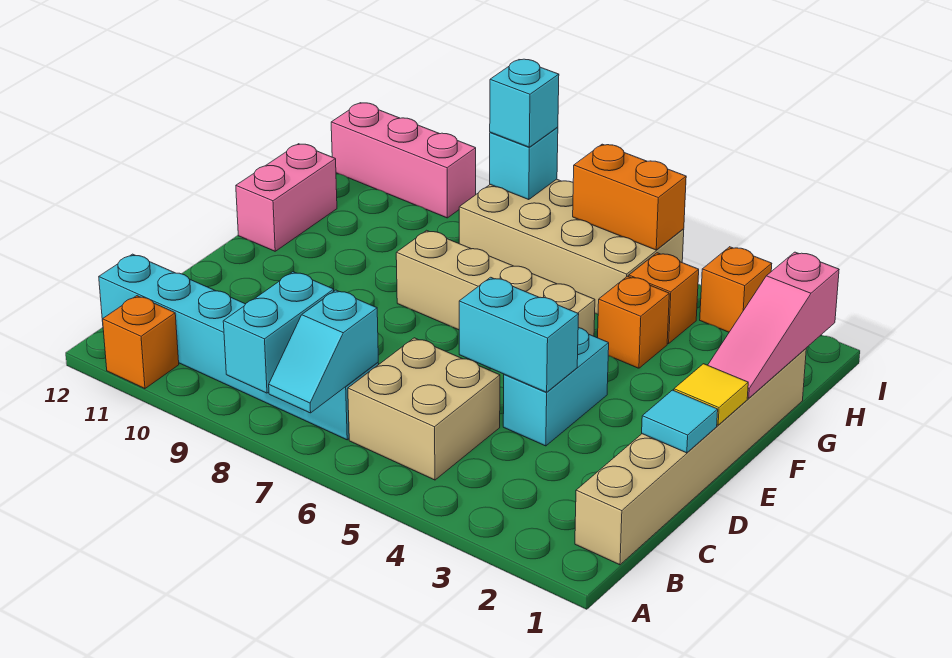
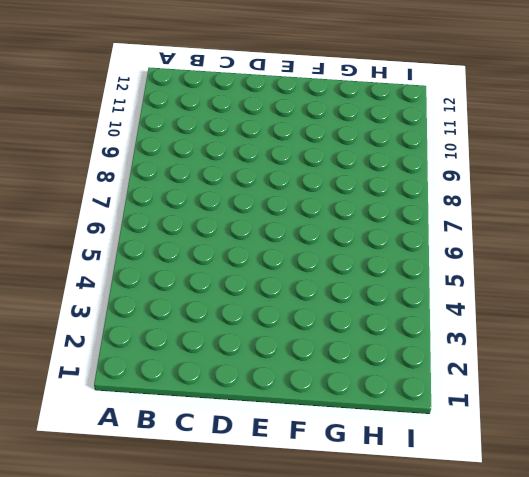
none -> orange brick A11 level 1
none -> tan brick B1:G1 level 1
none -> tan brick B5:C6 level 1

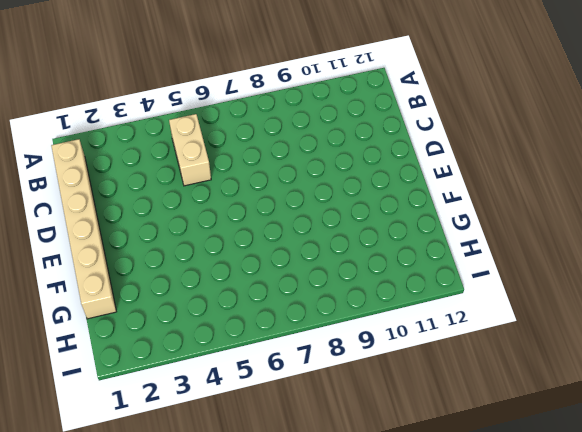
tan brick B5:C5 level 1 -> tan brick B5:C6 level 1
none -> orange brick A11 level 1
none -> cyan brick B7:B12 level 1
none -> cyan brick D4:E4 level 1

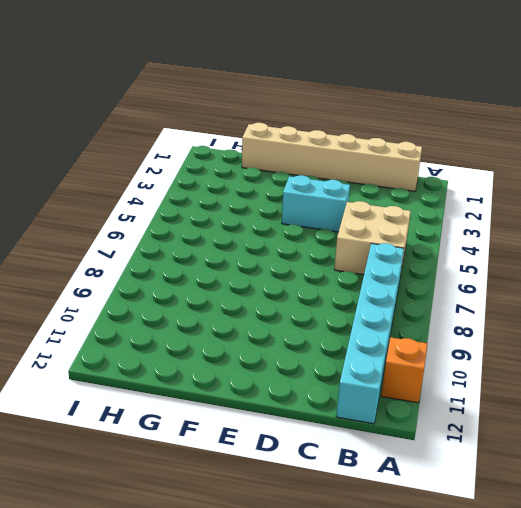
none -> tan brick F5:F8 level 1
none -> pink brick F12:G12 level 1
none -> orange brick G4 level 1

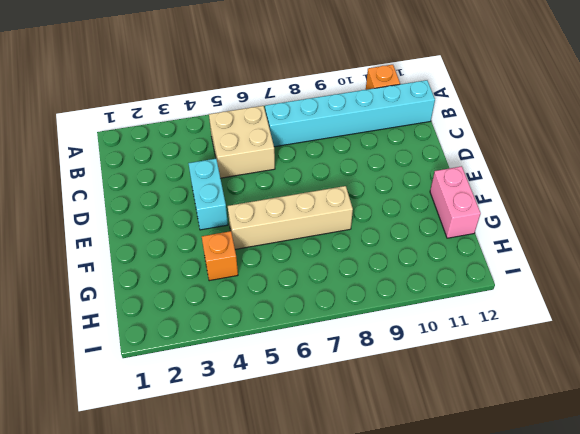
none -> tan brick B1:G1 level 1
none -> orange brick H4 level 1
none -> tan brick H5:I8 level 1

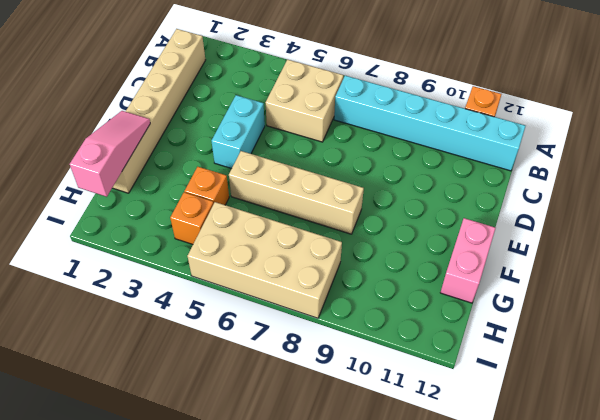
none -> orange brick I3 level 1
none -> pink brick I10:I12 level 1
none -> cyan slope A7:B7 level 2 top B

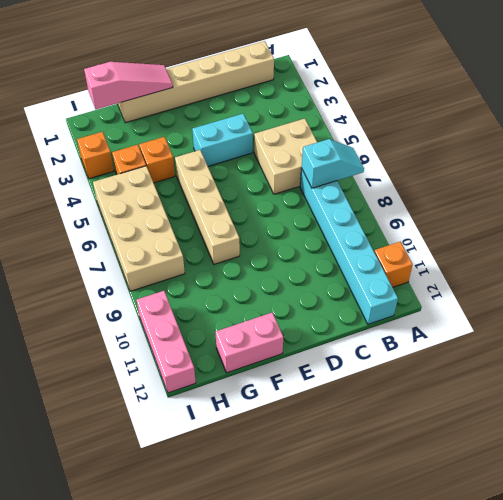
none -> cyan brick A8:B8 level 2
none -> cyan tile D1 level 2
none -> cyan brick D4:D5 level 2

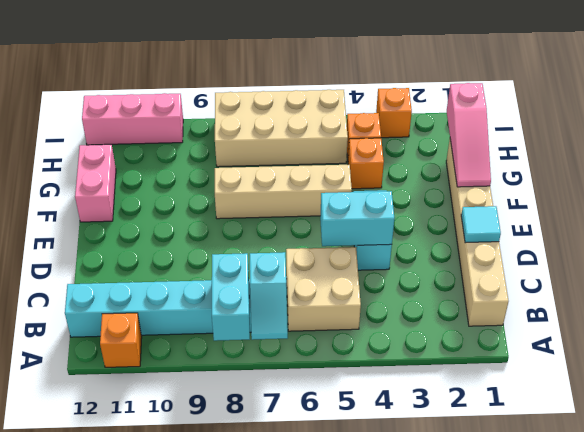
none -> yellow tile E1 level 2
none -> orange brick I5:I6 level 2
none -> cyan brick I8 level 2

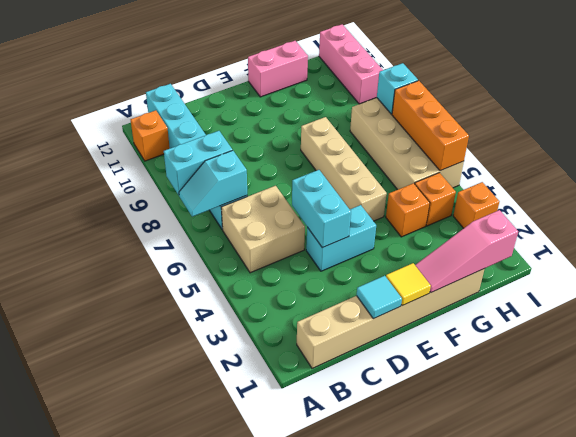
orange brick I5:I7 level 2 -> orange brick I5:I6 level 2
none -> cyan brick I8 level 3

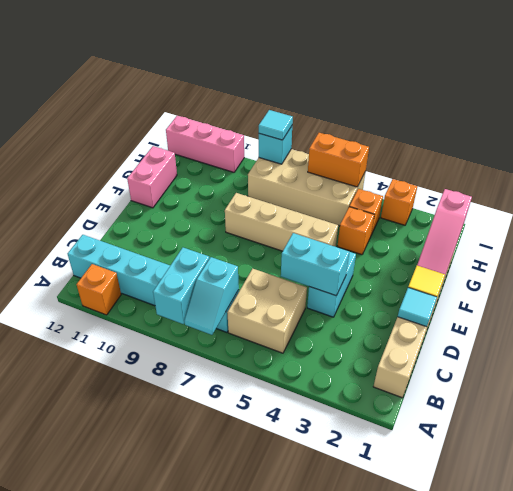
cyan tile I8 level 3 -> cyan brick I8 level 3

